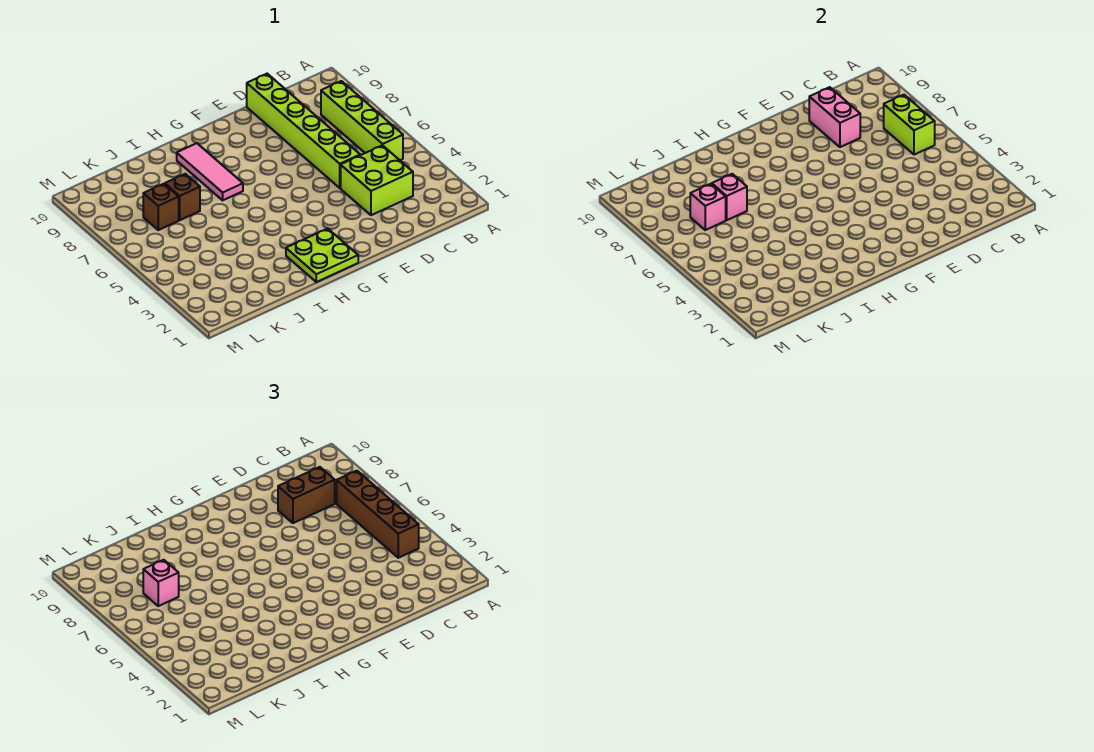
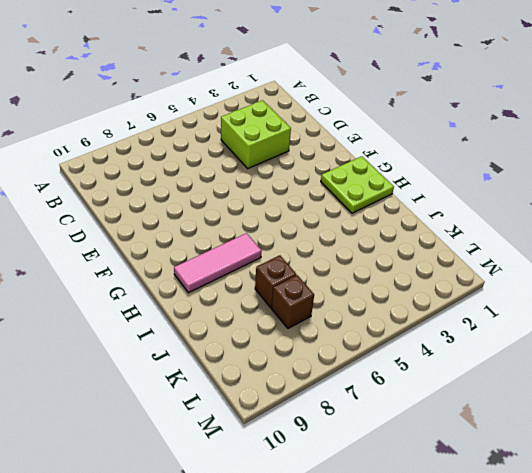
none -> lime brick B5:B8 level 1
none -> lime brick D5:D10 level 1
none -> lime brick B6:B7 level 2

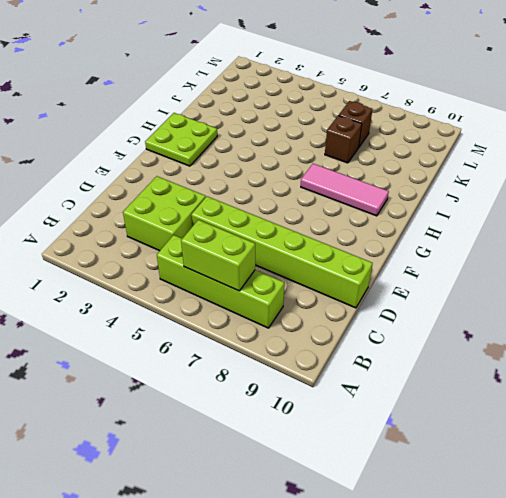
none -> pink brick D8:D9 level 2
none -> pink brick J7 level 2
none -> pink brick K7 level 2

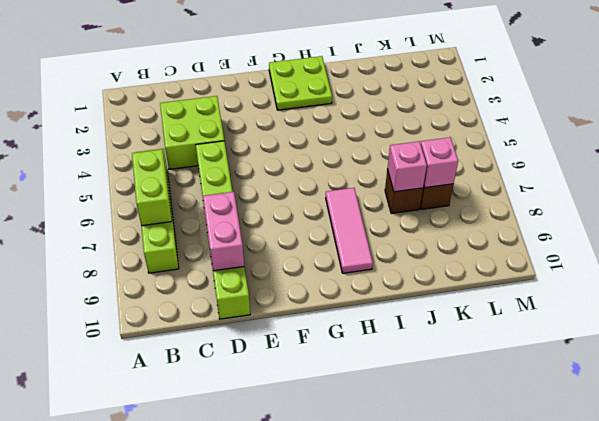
none -> brown brick B4:B7 level 3
none -> brown brick C8:D8 level 3
none -> pink brick K7 level 3

